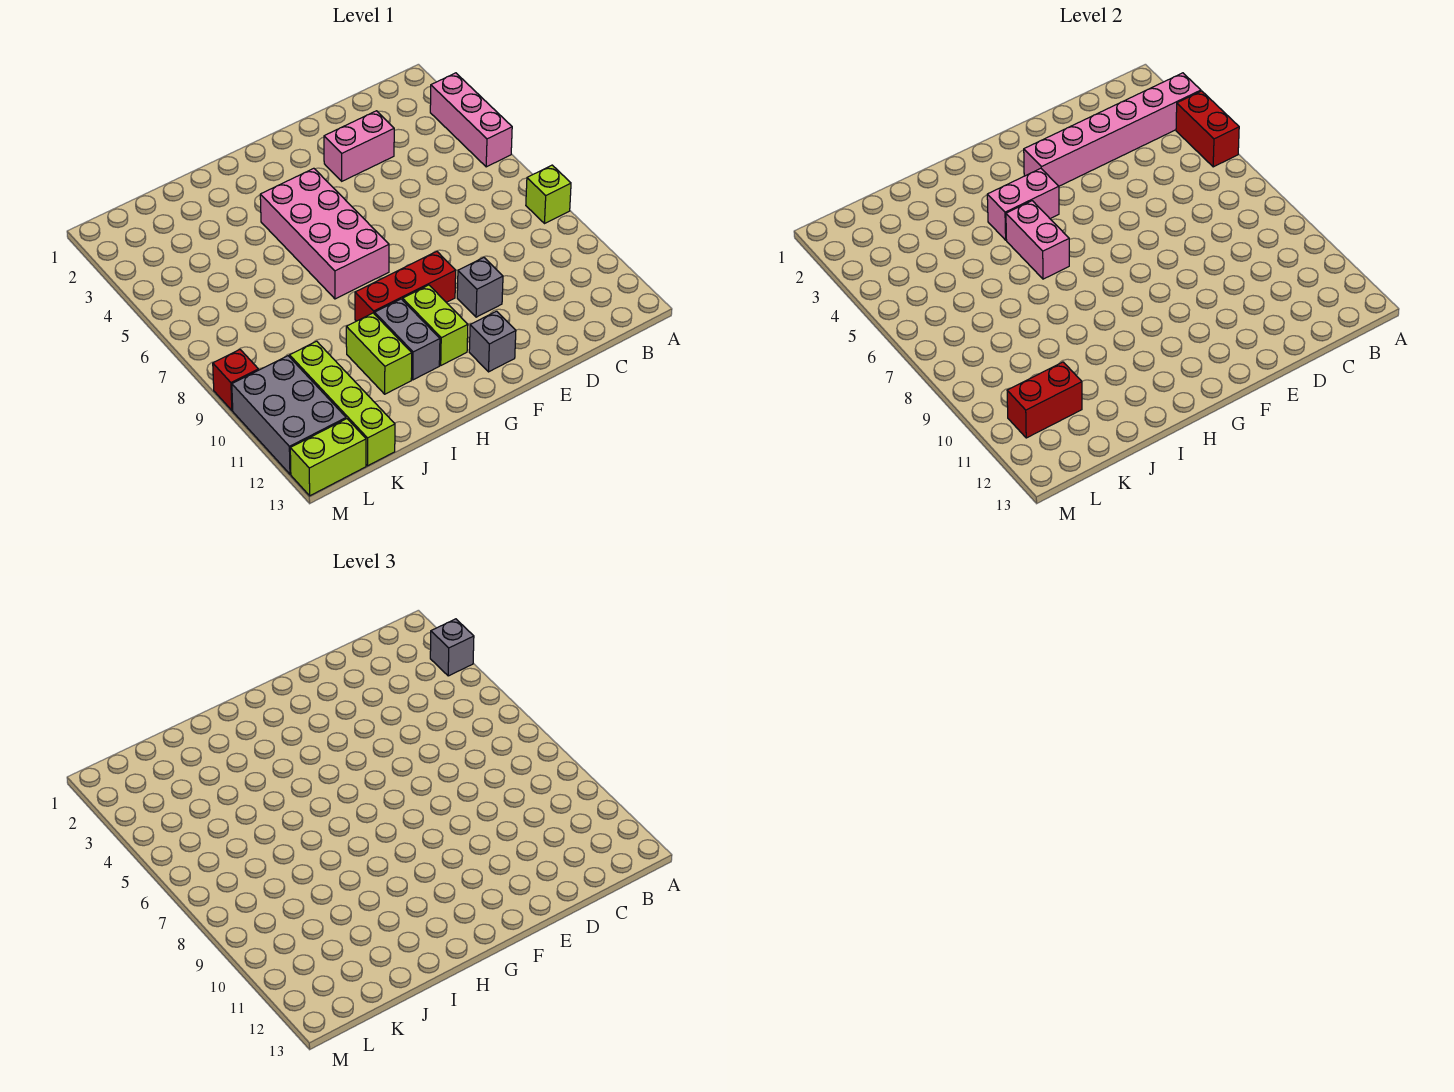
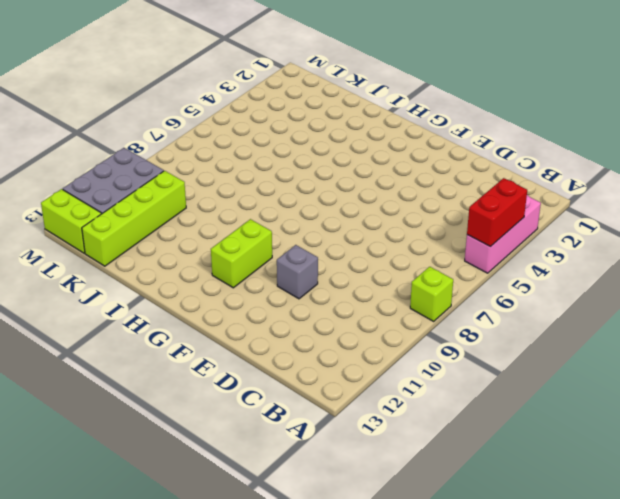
none -> pink brick D3:E3 level 1
none -> red brick F9:H9 level 1
none -> grey brick F12 level 1

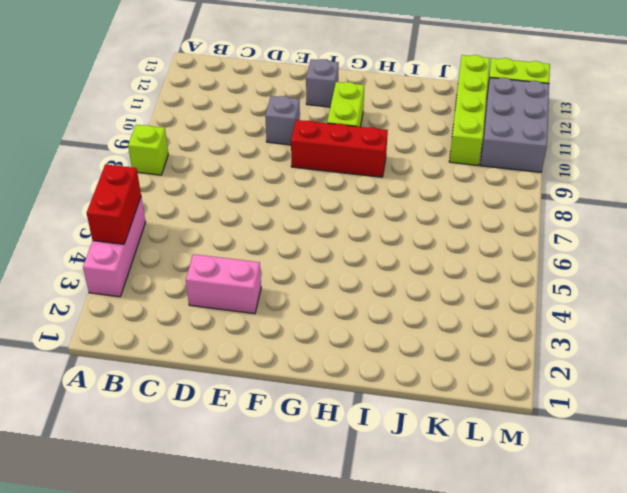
none -> pink brick G4:H7 level 1
none -> grey brick H10:H11 level 1
none -> lime brick I10:I11 level 1

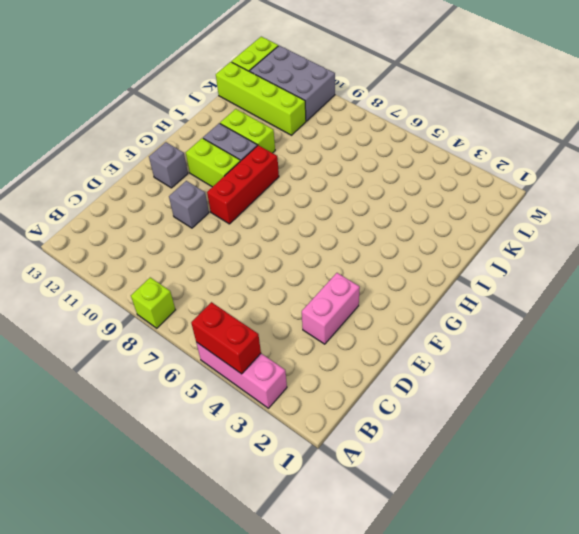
none -> pink brick G4:H7 level 1
none -> red brick M9 level 1
none -> pink brick A3:F3 level 2

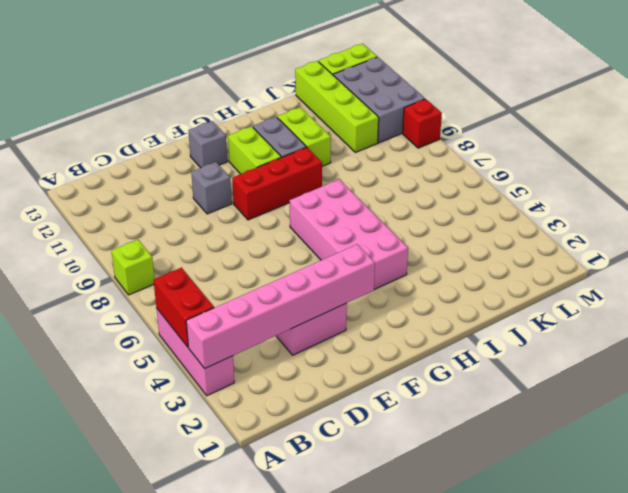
none -> pink brick G4:H4 level 2
none -> pink brick H5:H6 level 2
none -> red brick K11:L11 level 2

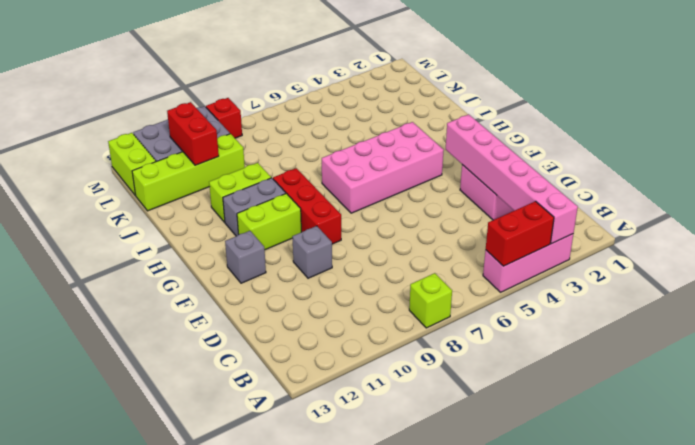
none -> pink brick G4:H4 level 2
none -> pink brick H5:H6 level 2
none -> grey brick A3 level 3

